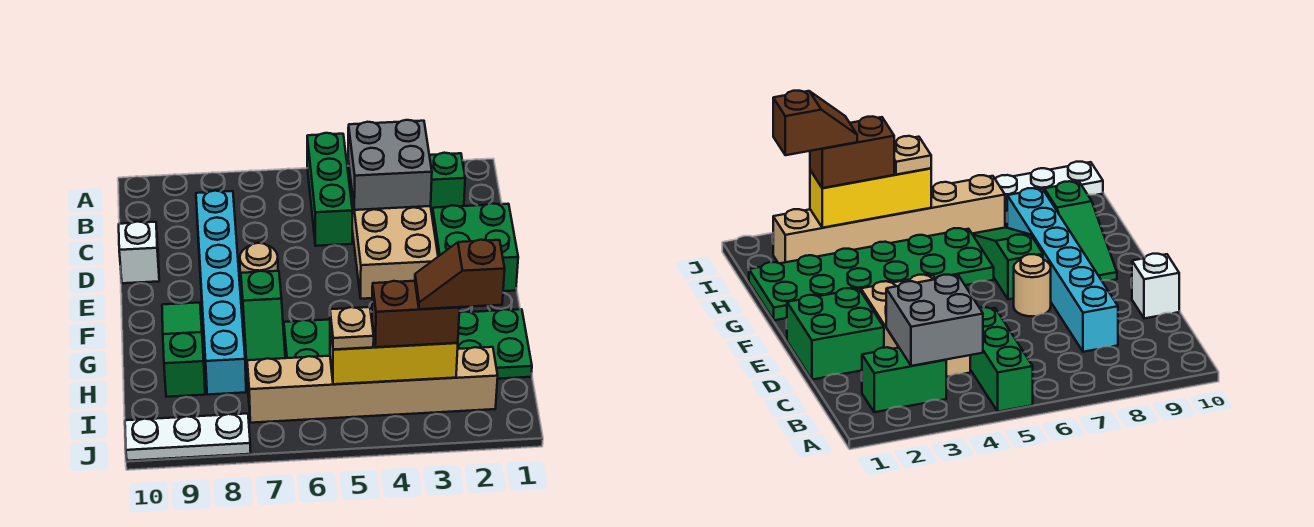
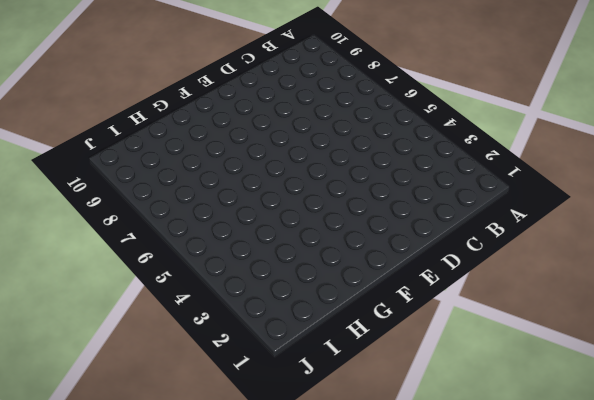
none -> green brick A5:C5 level 1
none -> green brick B2:B3 level 1
none -> tan brick C3:E4 level 1

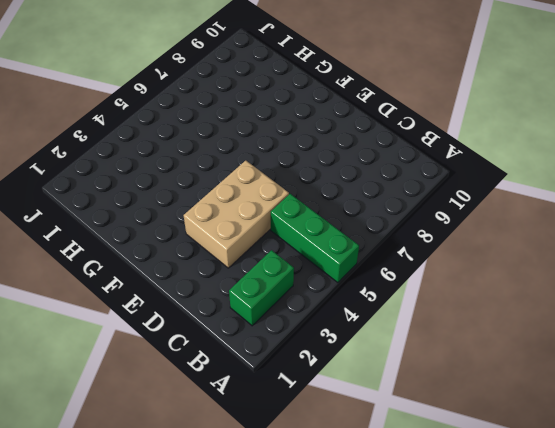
tan brick D3:E5 level 1 -> tan brick C3:E4 level 1
none -> cyan brick C8:H8 level 1
none -> green brick D1:E2 level 1
none -> white brick D10 level 1

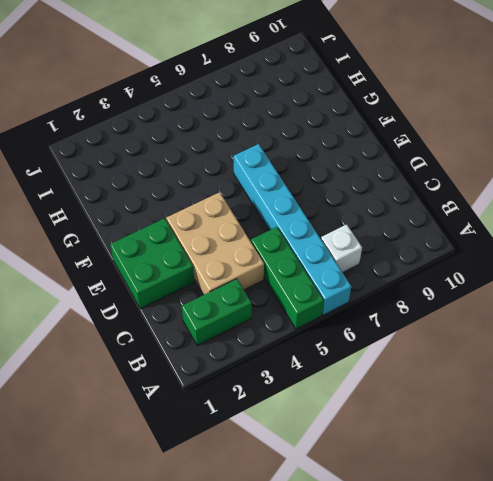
cyan brick A6:F6 level 1 -> cyan brick C8:H8 level 1
white brick B7 level 1 -> white brick D10 level 1
none -> tan round brick E7 level 1
none -> green slope F7:H7 level 1 top F
none -> green slope F9:H9 level 1 top H

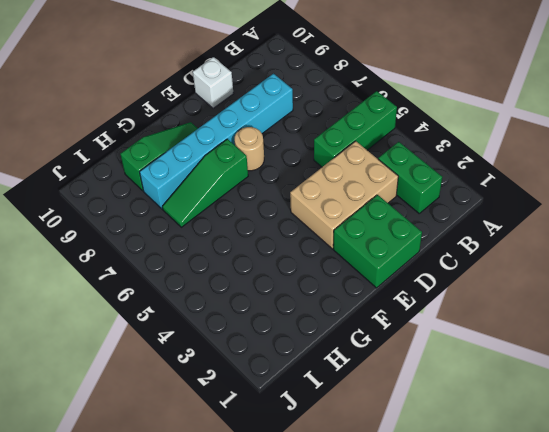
none -> green plate G1:H6 level 1
none -> tan brick I2:I7 level 1
none -> white plate J8:J10 level 1

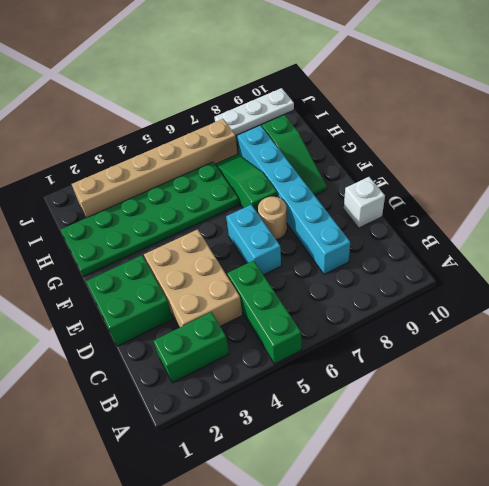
cyan brick D6:E6 level 1 -> none
none -> grey brick B3:C4 level 2
none -> yellow brick I3:I5 level 2
none -> brown brick I3:I4 level 3

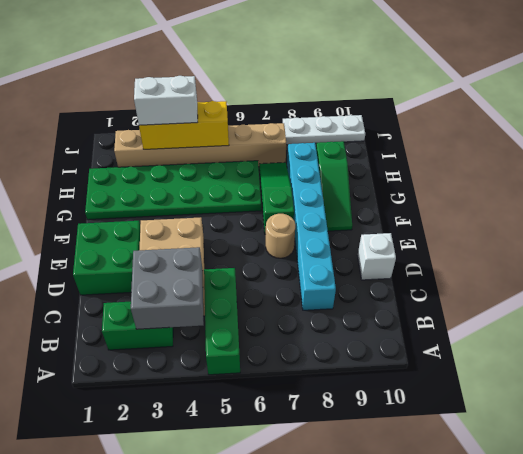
white brick I3:I4 level 3 -> brown brick I3:I4 level 3
none -> tan plate I5 level 3
none -> brown slope I2:I3 level 4 top 2

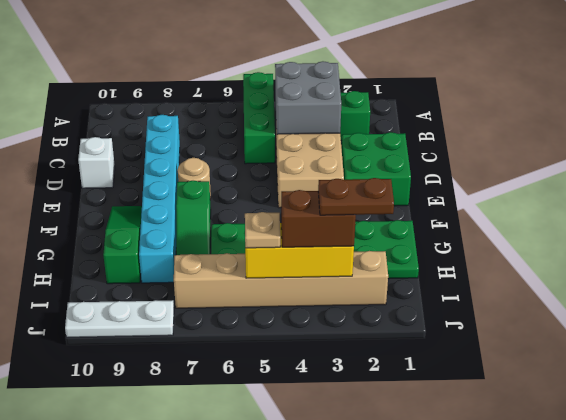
brown plate I2:I3 level 4 -> brown slope I2:I3 level 4 top 2

